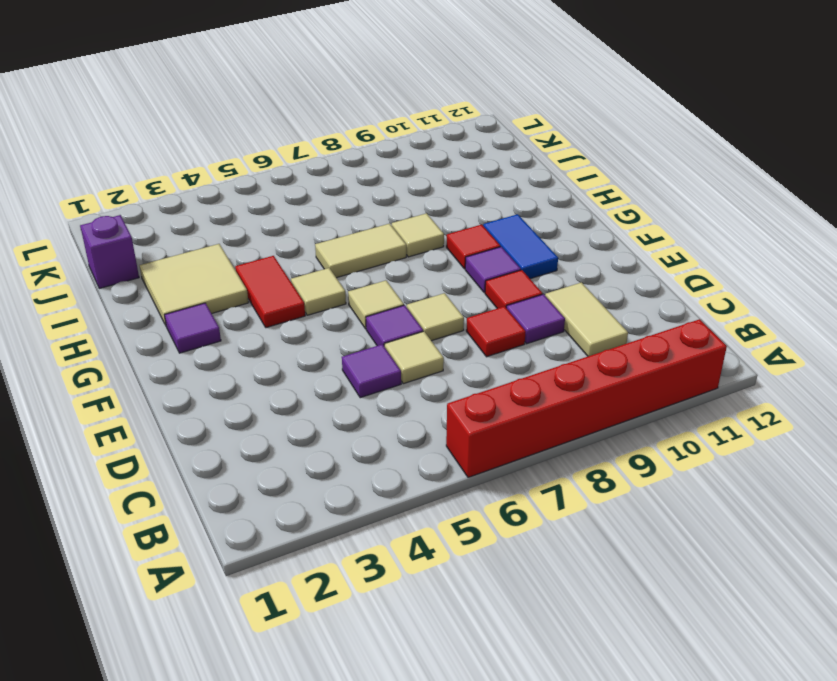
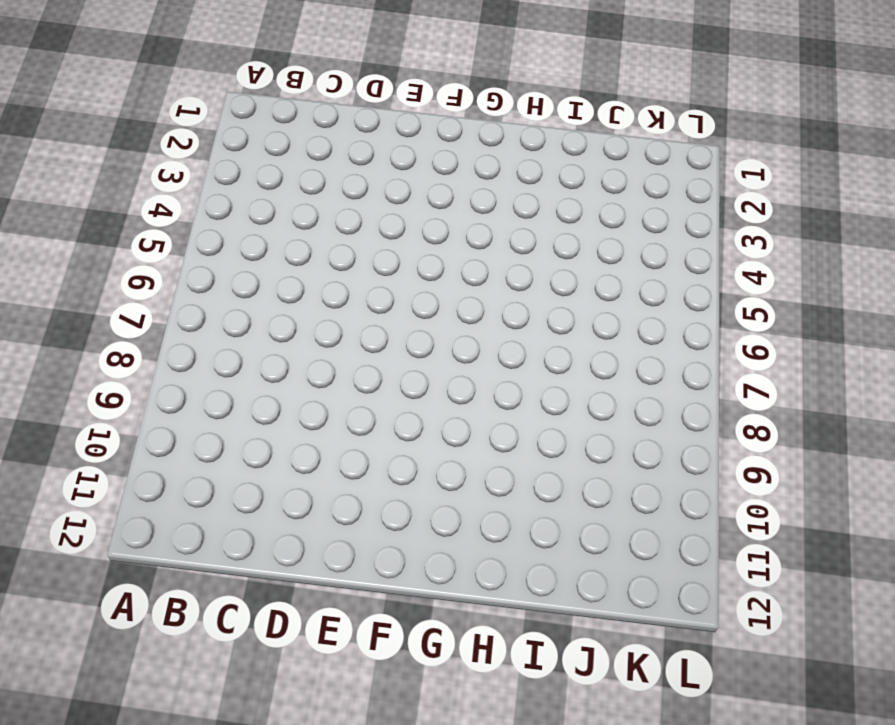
none -> red brick A6:A11 level 1
none -> tan tile C10:D10 level 1
none -> purple tile D5 level 1

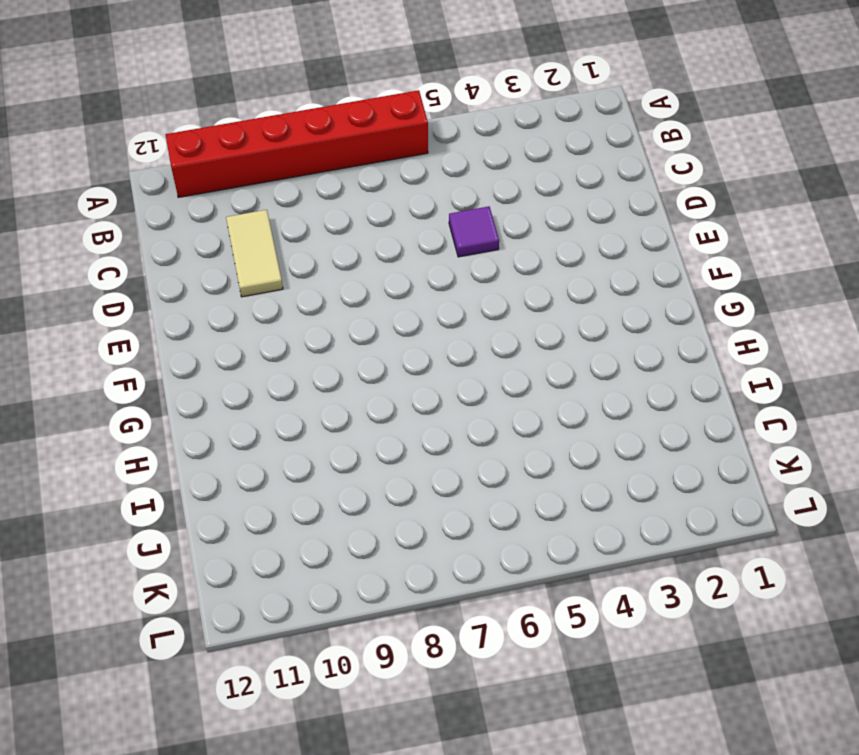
none -> tan tile D6 level 1
none -> red tile D8 level 1
none -> purple tile D9 level 1

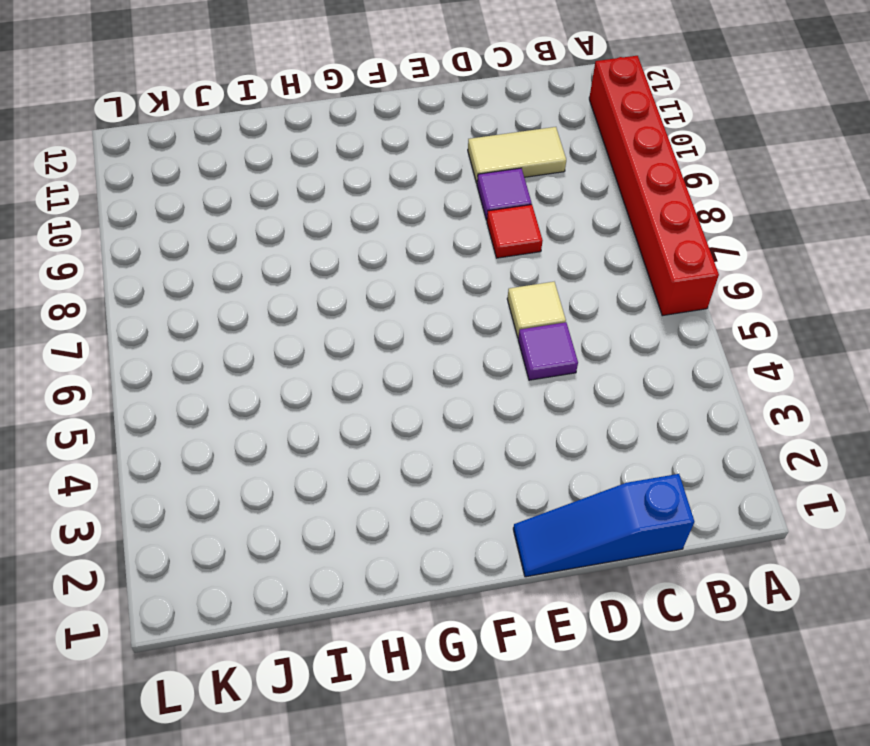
blue slope C1:E1 level 1 top C -> none
none -> purple tile E6 level 1
none -> tan tile E7 level 1
none -> red tile E9 level 1

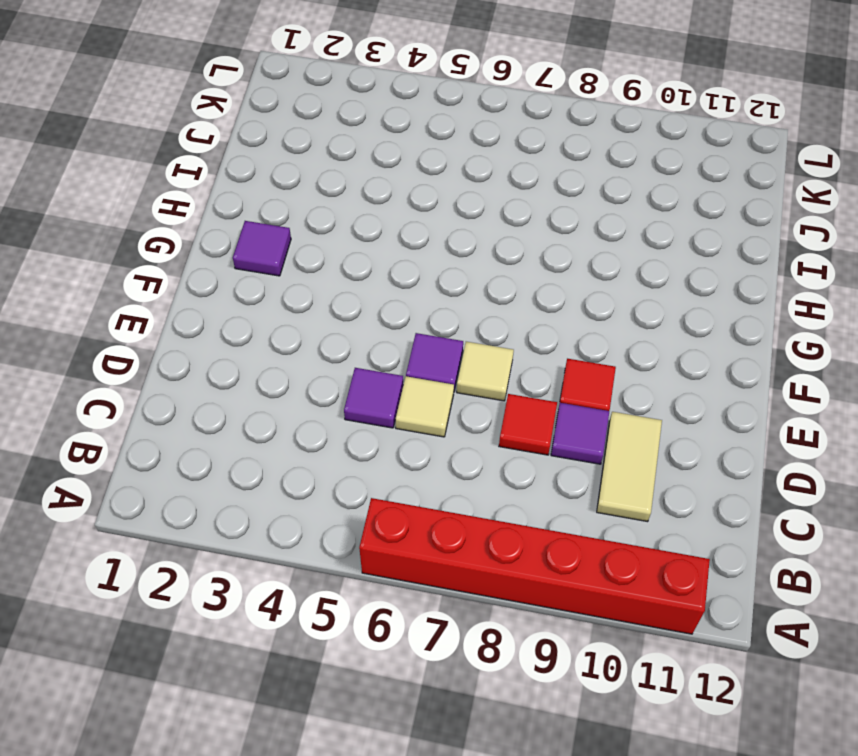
none -> tan tile F6 level 1
none -> purple tile F9 level 1
none -> blue tile F10:G10 level 1

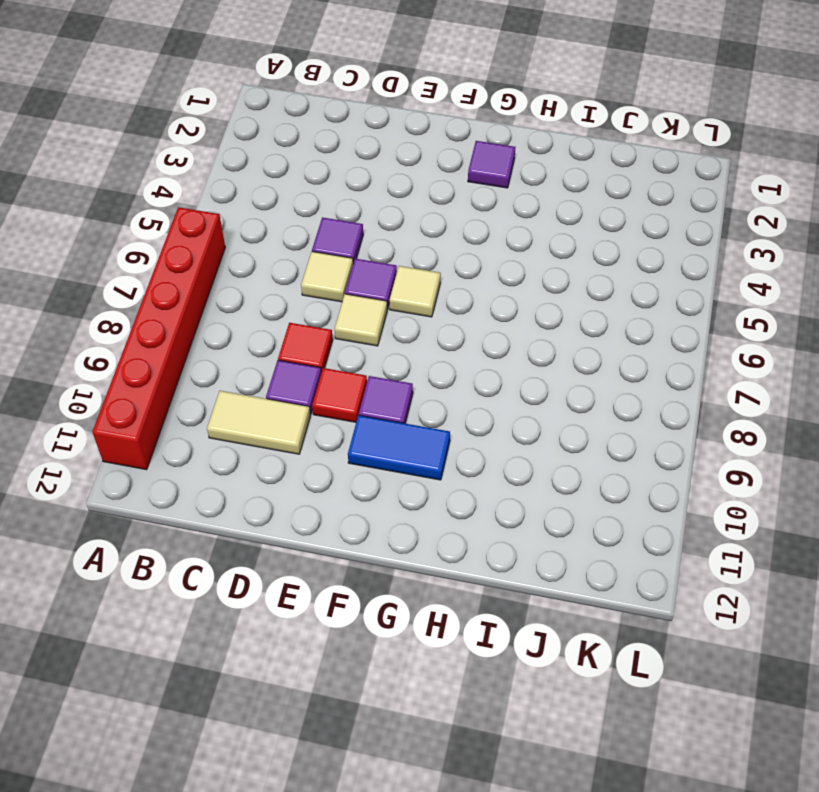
none -> red tile G4:H4 level 1
none -> tan tile G5 level 1
none -> red tile G9 level 1

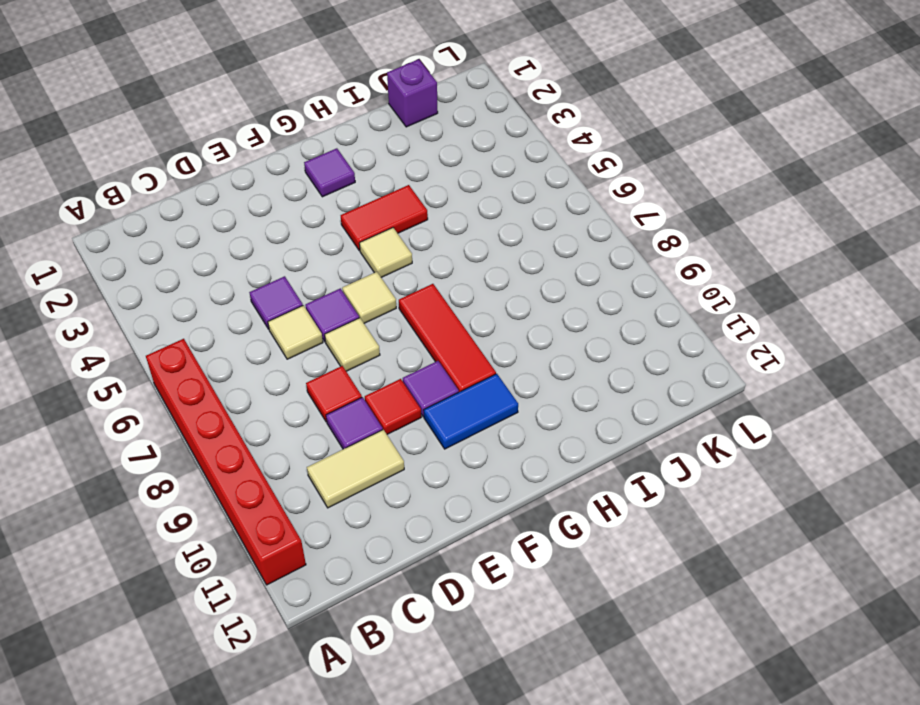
red tile G7:G9 level 1 -> red tile G9 level 1
none -> tan tile H2:I3 level 1
none -> tan tile H6:H7 level 1
none -> tan tile H8 level 1

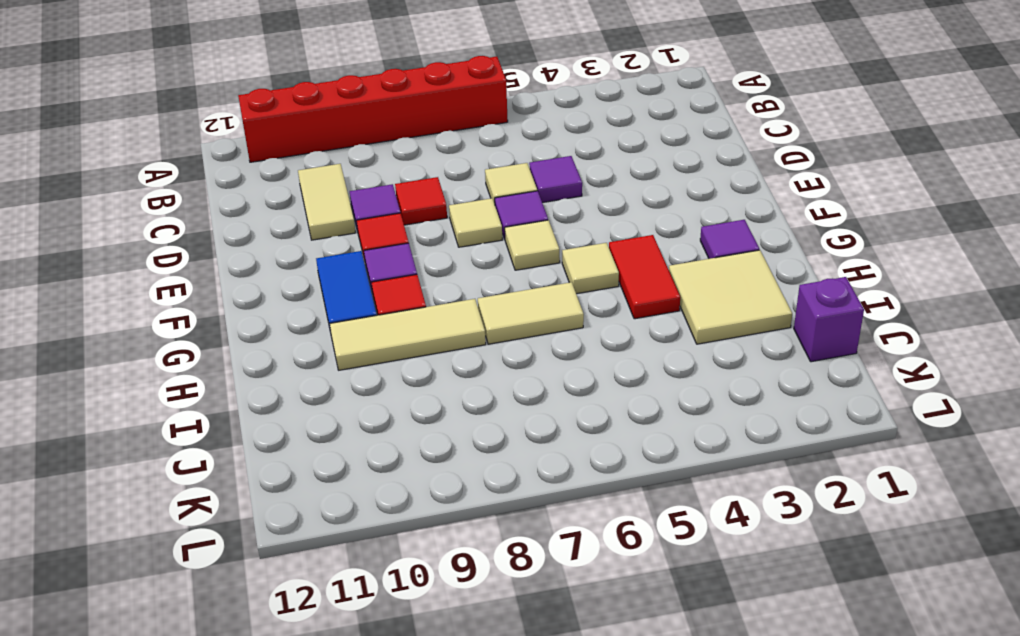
tan tile H8:H10 level 1 -> tan tile H8 level 1

